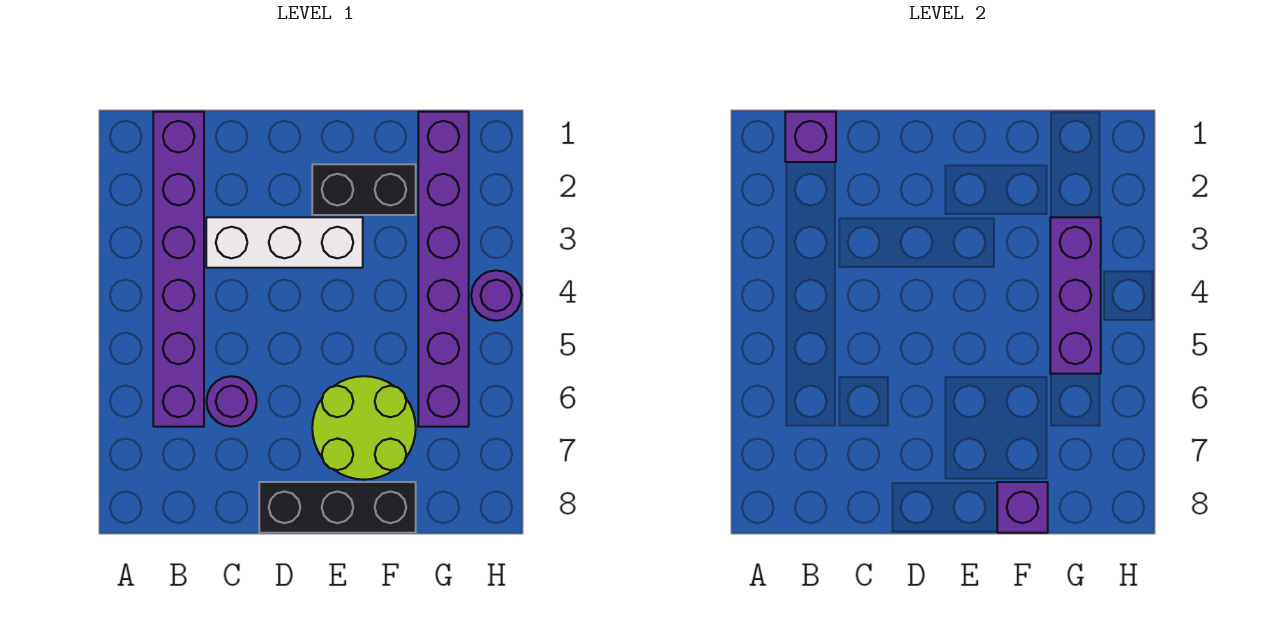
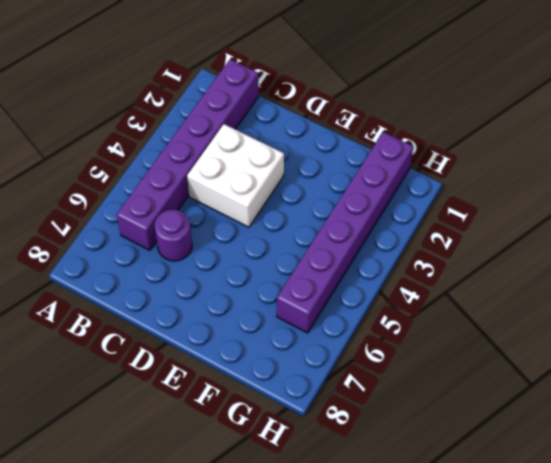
white brick C3:D4 level 1 -> white brick C3:E3 level 1
none -> black brick D8:F8 level 1
none -> black brick E2:F2 level 1

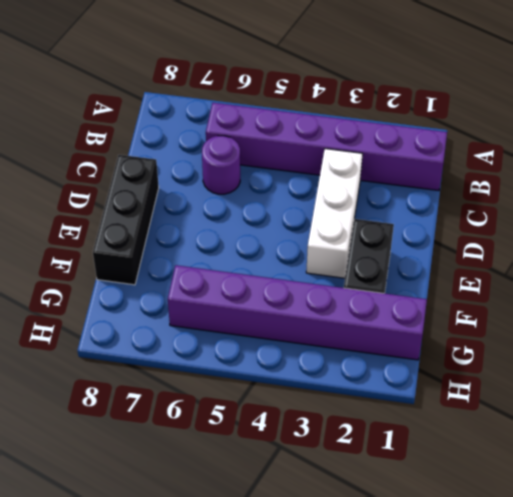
none -> lime round brick E6:F7 level 1
none -> purple round brick H4 level 1

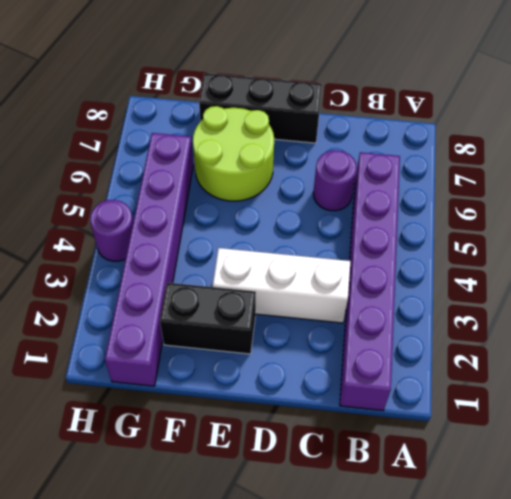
none -> purple brick B1 level 2
none -> purple brick F8 level 2

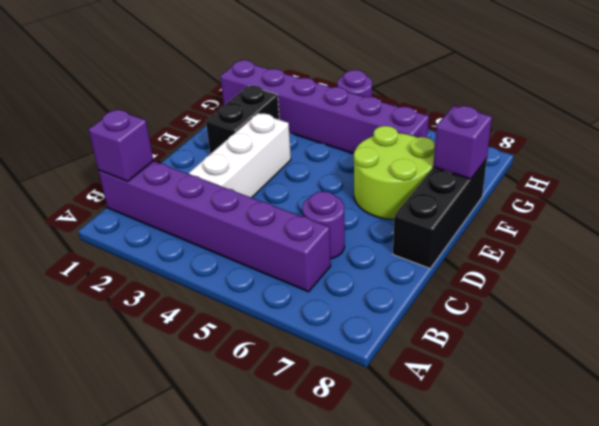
none -> purple brick G3:G5 level 2

